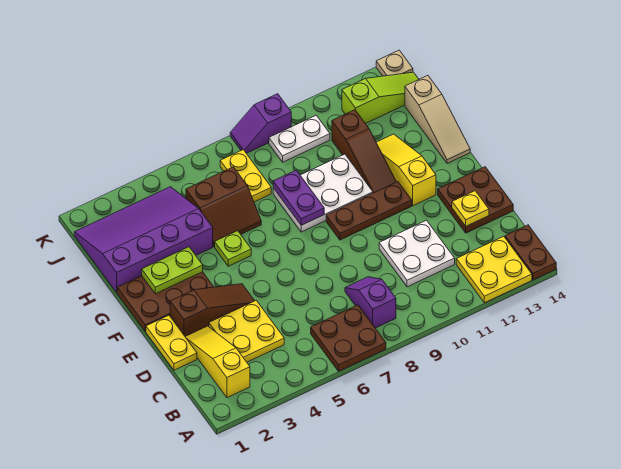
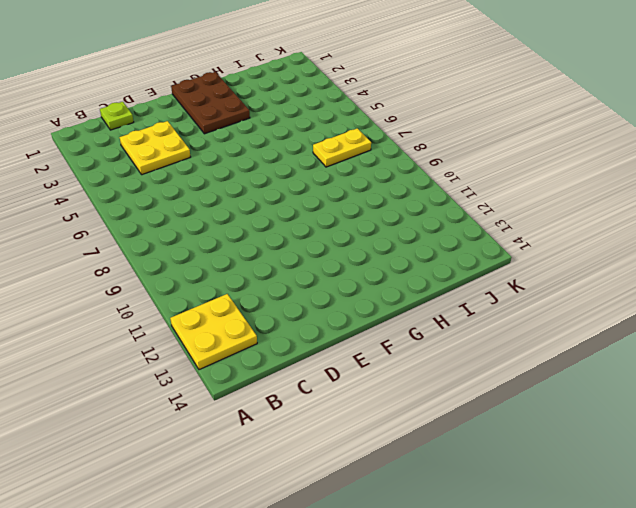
lime plate C1 level 1 -> lime plate G5 level 1
none -> brown plate A6:B7 level 1
none -> brown plate A14:B14 level 1
none -> yellow slope B2:D2 level 1 top B

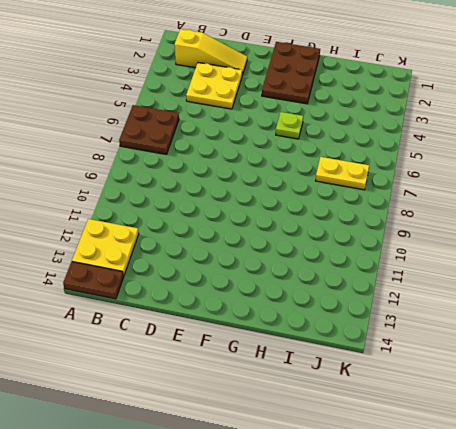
none -> purple slope B8:C8 level 1 top B
none -> white plate C10:D11 level 1
none -> yellow plate D1:E1 level 1

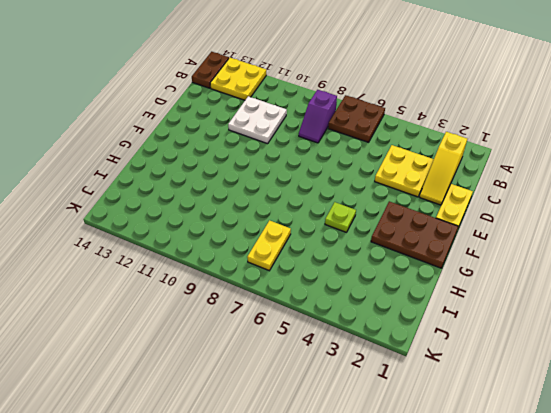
none -> brown plate D13:E14 level 1
none -> brown slope E2:E4 level 1 top 2
none -> brown plate F9:F11 level 1

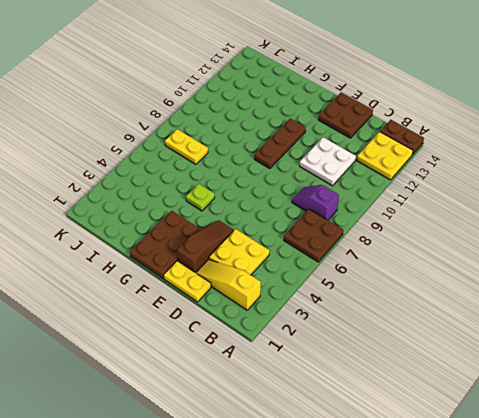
none -> yellow slope F12:H12 level 1 top F
none -> white plate G8:H10 level 1
none -> brown slope G11:I11 level 1 top I

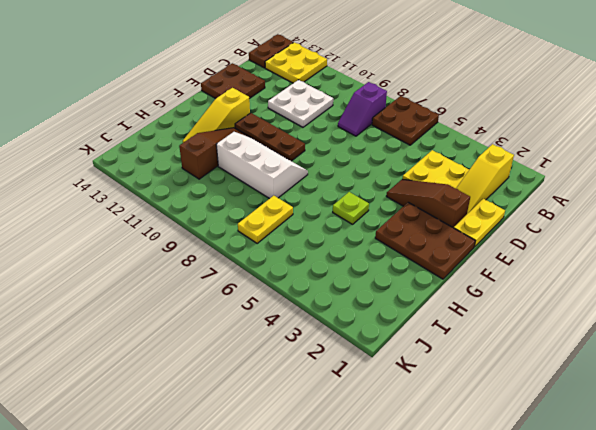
white slope G8:H10 level 1 top H -> white plate G8:H10 level 1
none -> tan slope G14:I14 level 1 top I
none -> purple slope H1:J4 level 1 top H
none -> brown slope H5:I6 level 1 top I

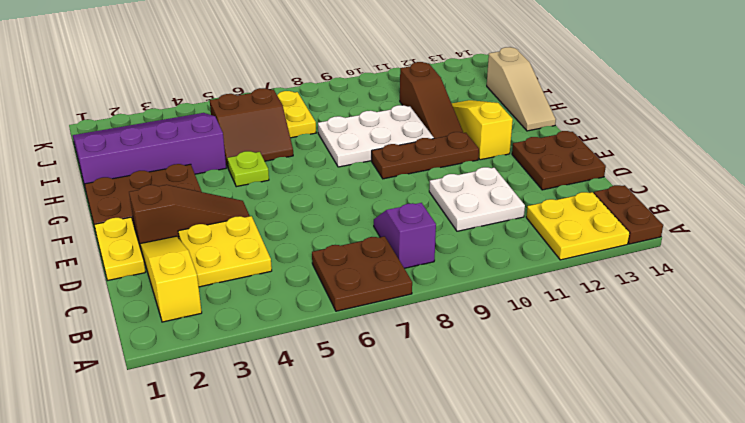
none -> white plate J9:J10 level 1
none -> lime slope J12:J14 level 1 top 12
none -> purple slope K8:K9 level 1 top 9

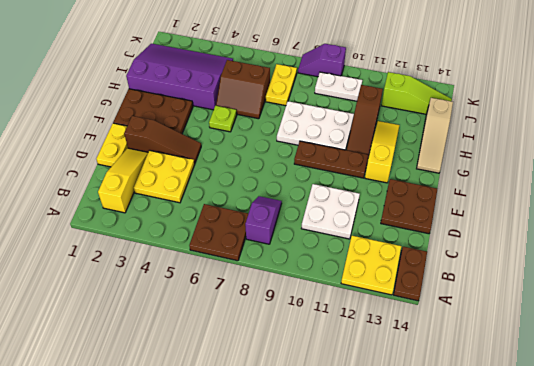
none -> tan plate K14 level 1
none -> yellow plate D13 level 2
none -> lime plate G2:G3 level 2

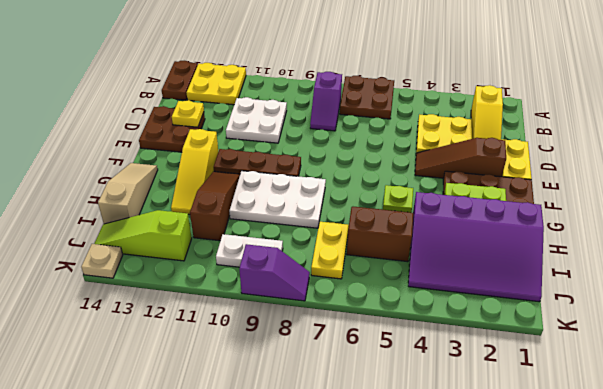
none -> purple plate G8:H8 level 2

